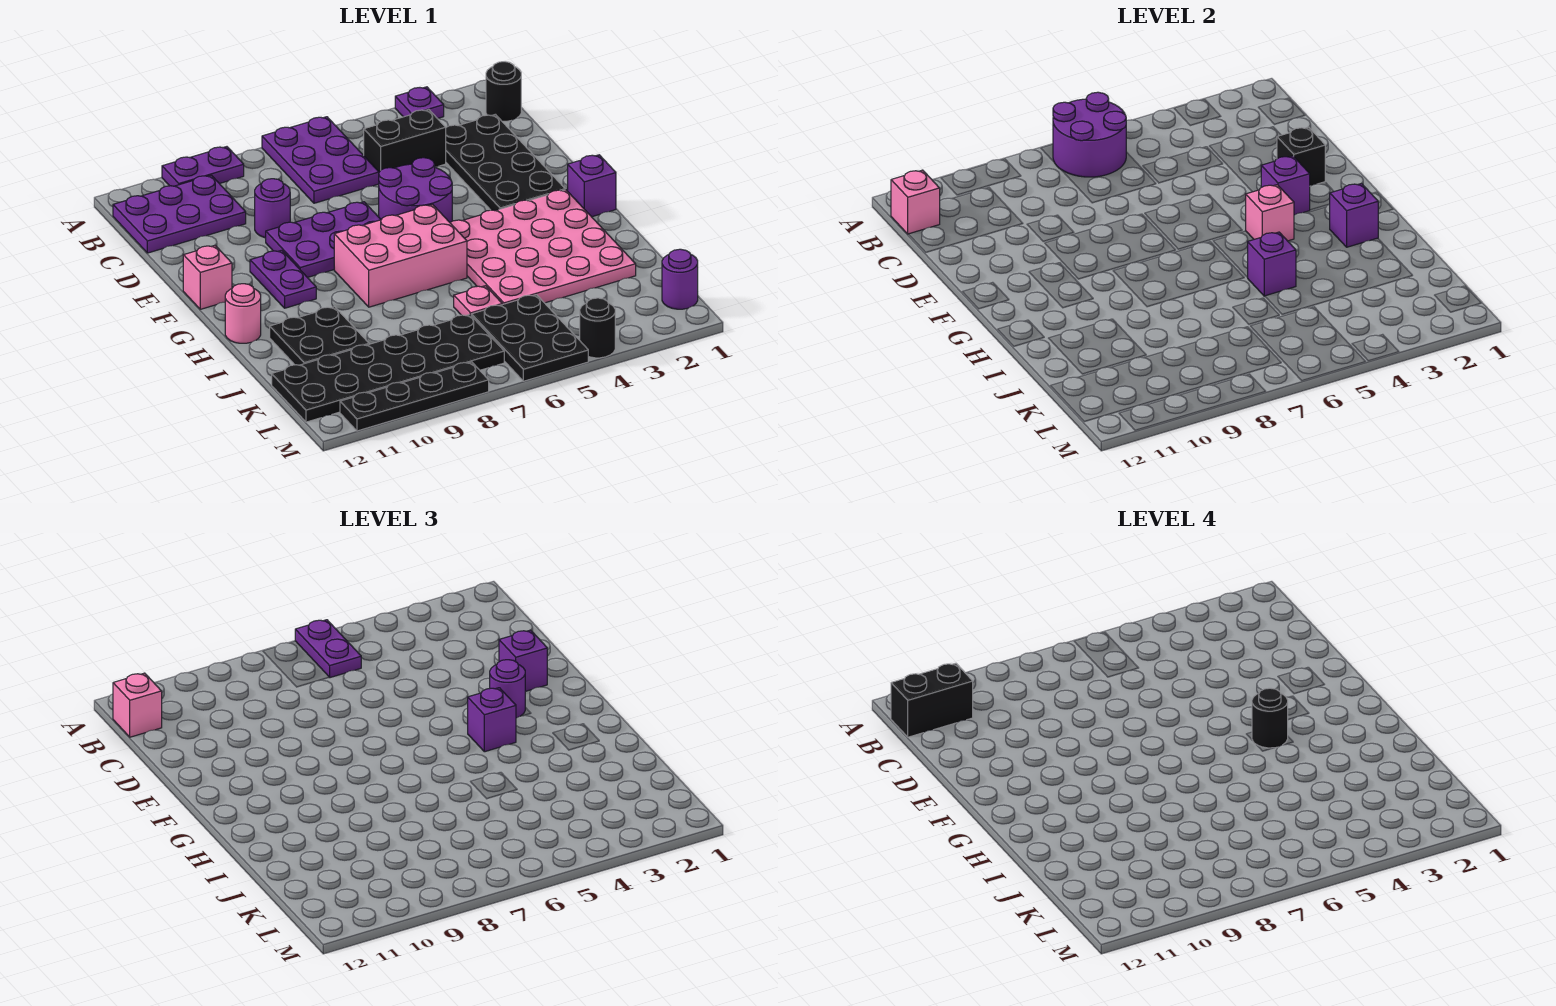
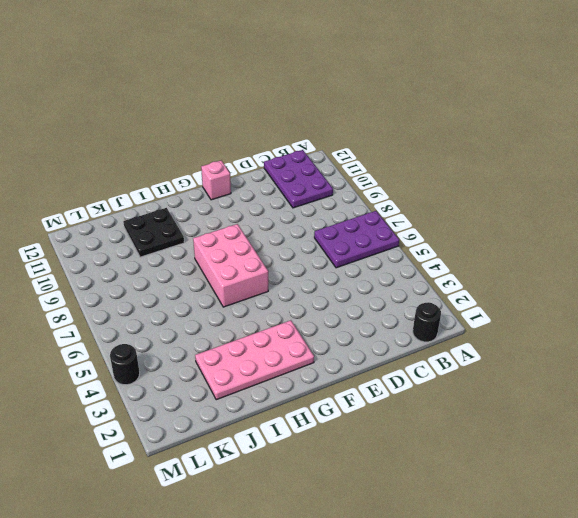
pink plate G2:J3 level 1 -> pink plate G2:J5 level 1
none -> purple plate A3 level 1
none -> purple plate A9:A10 level 1
none -> black plate C2:F3 level 1
none -> black brick C4:C5 level 1

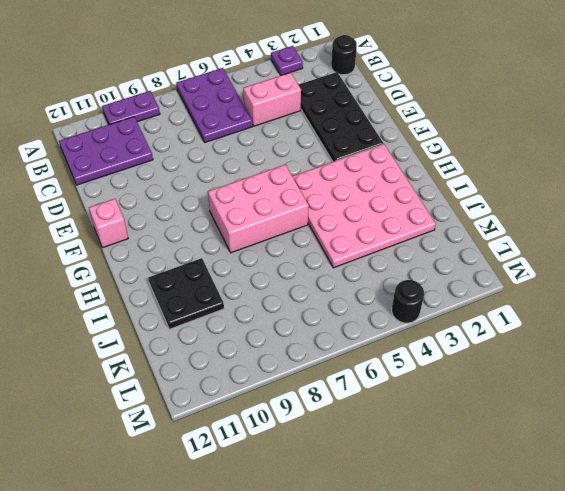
pink brick C4:C5 level 1 -> black brick C4:C5 level 1
none -> purple round brick D9 level 1
none -> purple round brick E5:F6 level 1
none -> purple plate E7:F9 level 1
none -> purple plate F10:G10 level 1

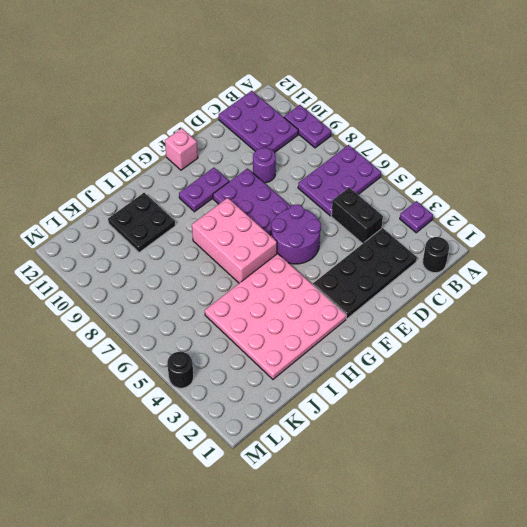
none -> purple brick G1 level 1
none -> pink round brick H12 level 1
none -> pink plate J6 level 1
none -> black plate K5:M6 level 1

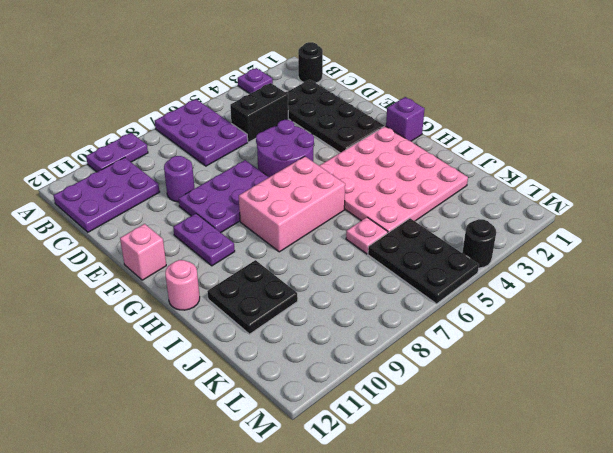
none -> black plate K7:L12 level 1
none -> purple round brick L1 level 1
none -> black plate M8:M11 level 1
none -> purple round brick A6:B7 level 2

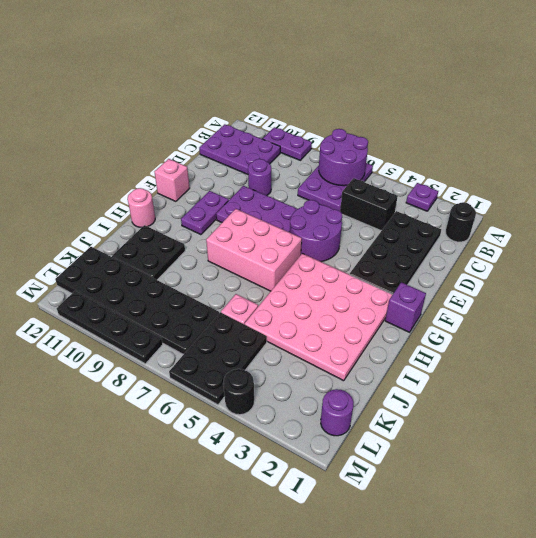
none -> pink brick B12 level 2
none -> black brick E2 level 2
none -> purple brick F3 level 2
none -> pink brick G4 level 2

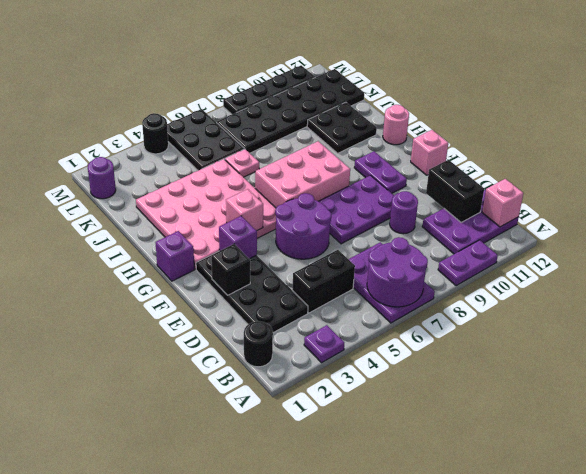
black brick C11:D11 level 2 -> black brick B11:B12 level 4
none -> purple brick H2 level 2
none -> purple brick I5 level 2
none -> purple plate A6:B6 level 3
none -> pink brick B12 level 3

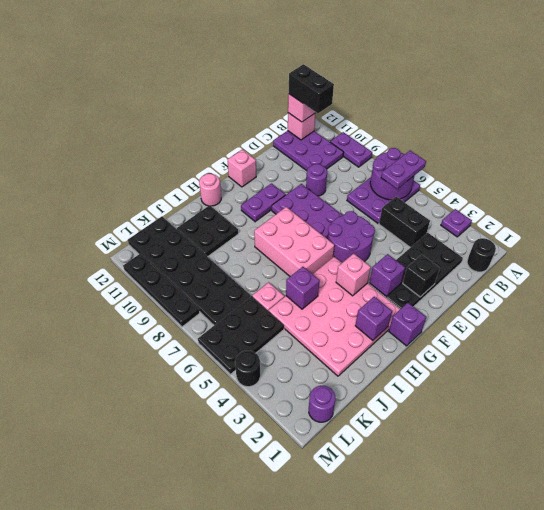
none -> purple brick E2 level 3
none -> purple round brick F3 level 3
none -> purple brick G4 level 3
none -> black round brick G4 level 4

